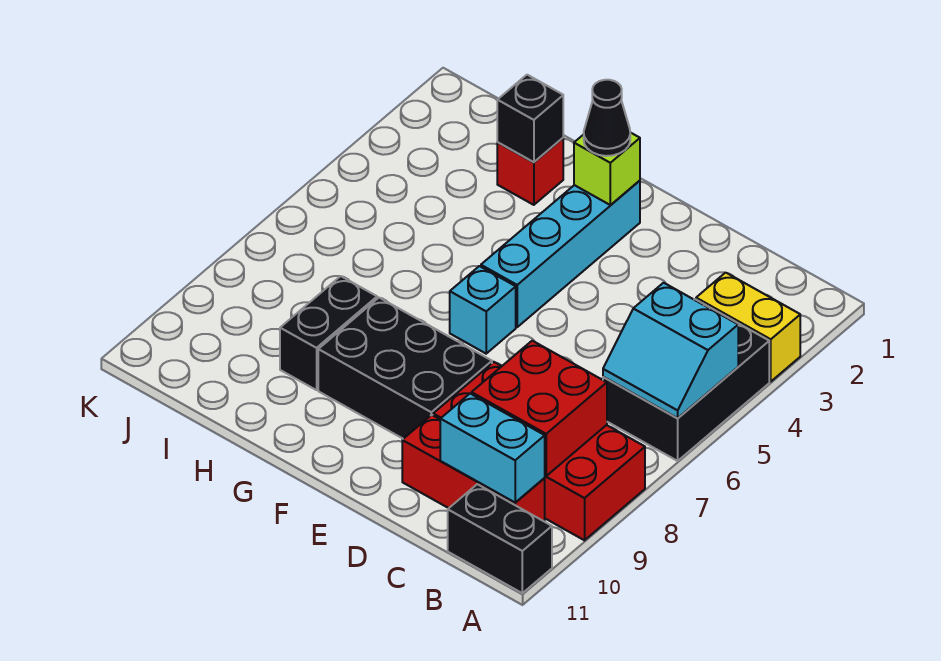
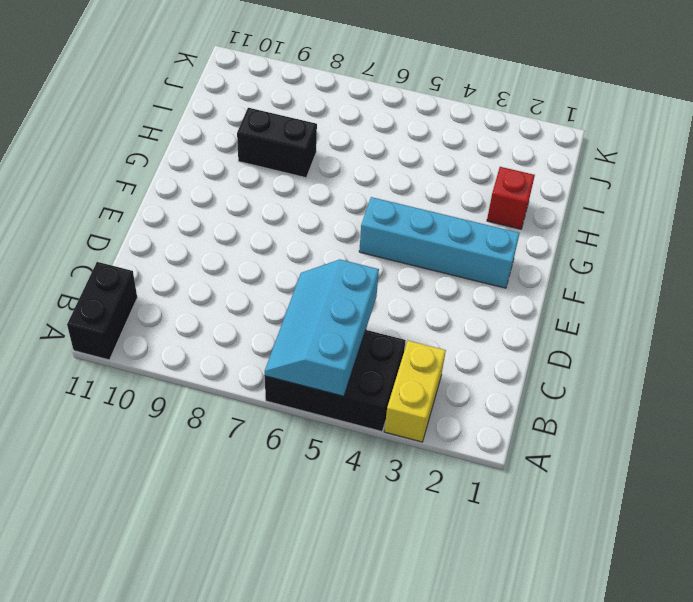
cyan slope A5:C6 level 2 top 5 -> cyan slope A5:B6 level 2 top 5
none -> red brick A8:D9 level 1
none -> red brick B10:D10 level 1
none -> black brick E8:G9 level 1

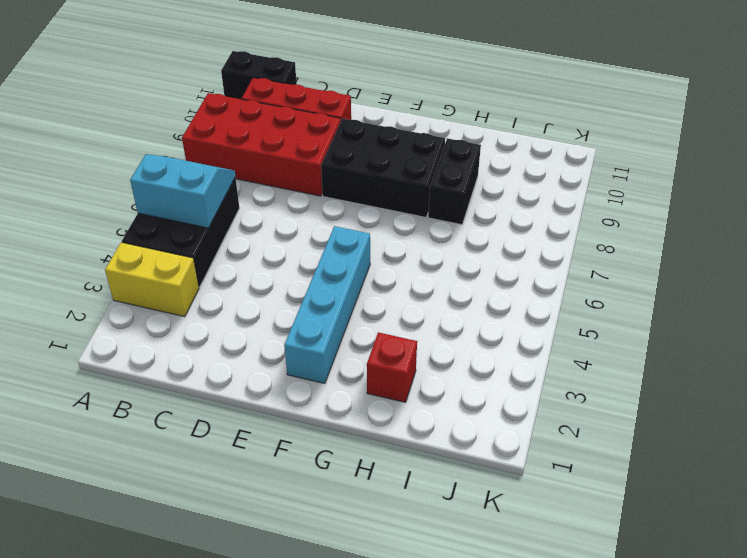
none -> cyan brick F6 level 1
none -> red brick B8:C9 level 2
none -> cyan brick B10:C10 level 2

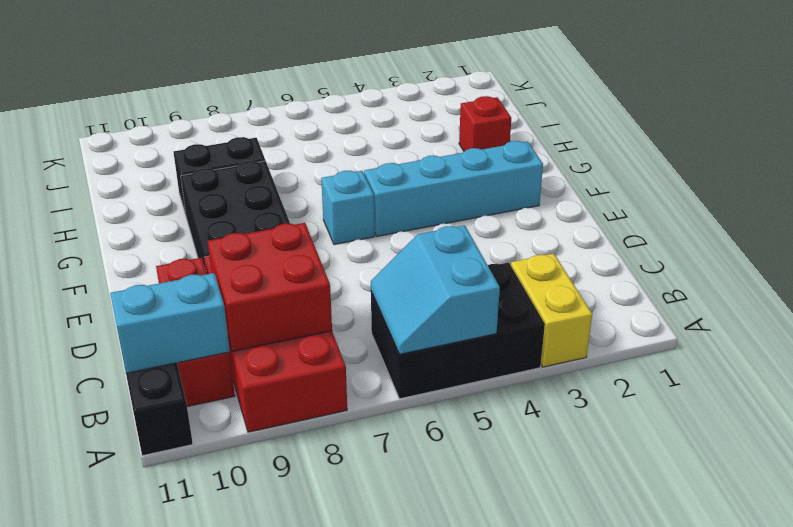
cyan brick B10:B11 level 2 -> cyan brick B10:C10 level 2
none -> lime brick F2 level 2
none -> black brick H2 level 2
none -> black cone F2 level 3

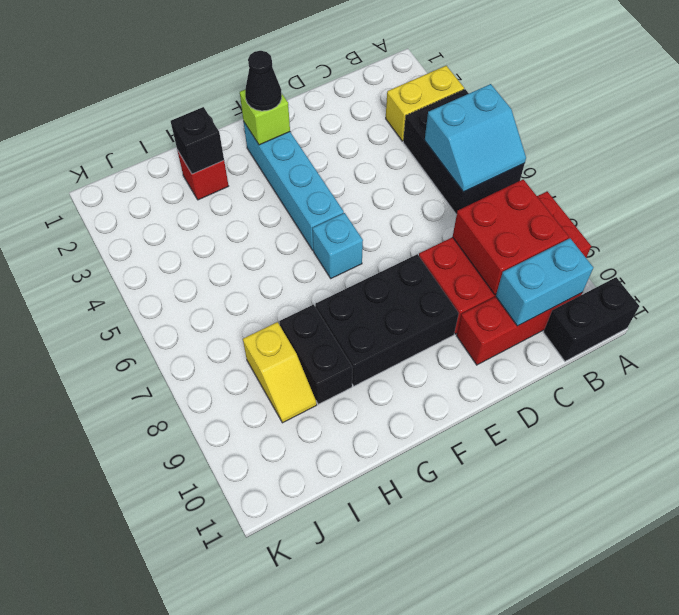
yellow slope I8:I9 level 1 top 8 -> none

